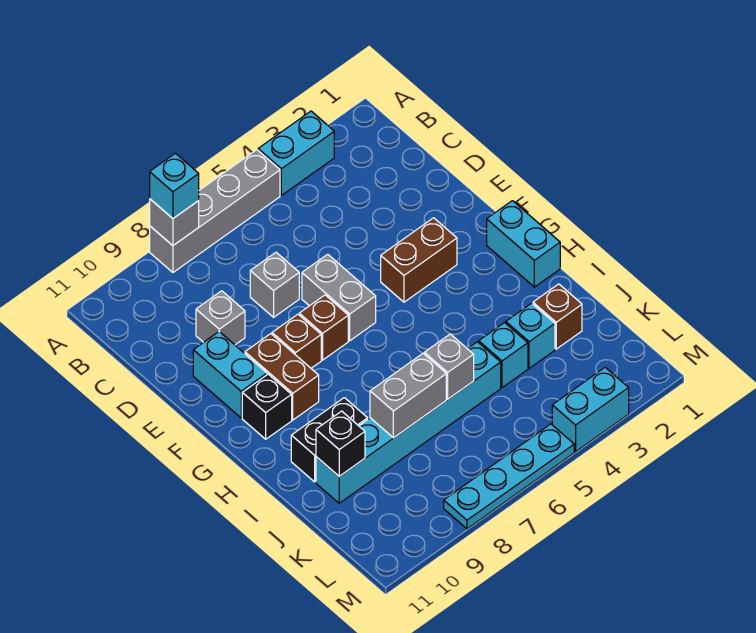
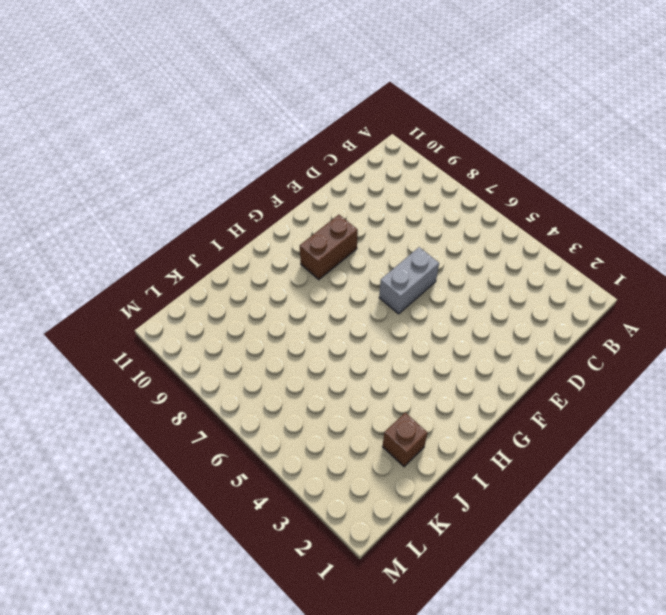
none -> cyan brick A3:A4 level 1
none -> grey brick A5:A8 level 1
none -> grey brick D7 level 1

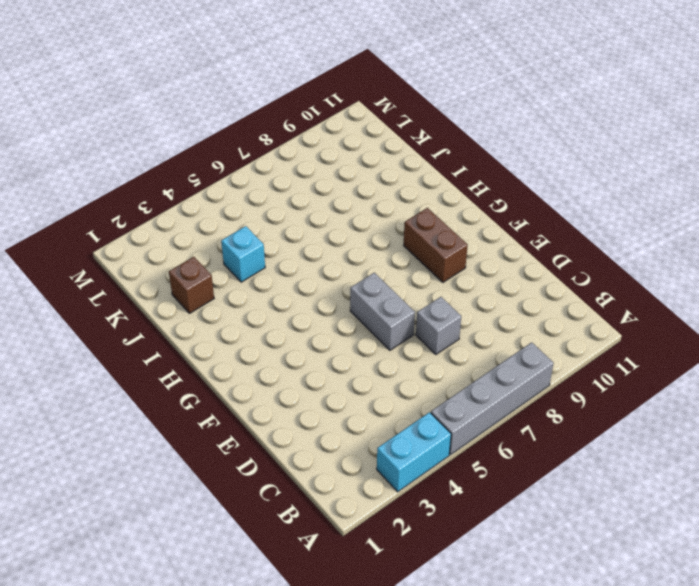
none -> grey brick D9 level 1
none -> cyan brick E10:F10 level 1
none -> brown brick F3:F4 level 1

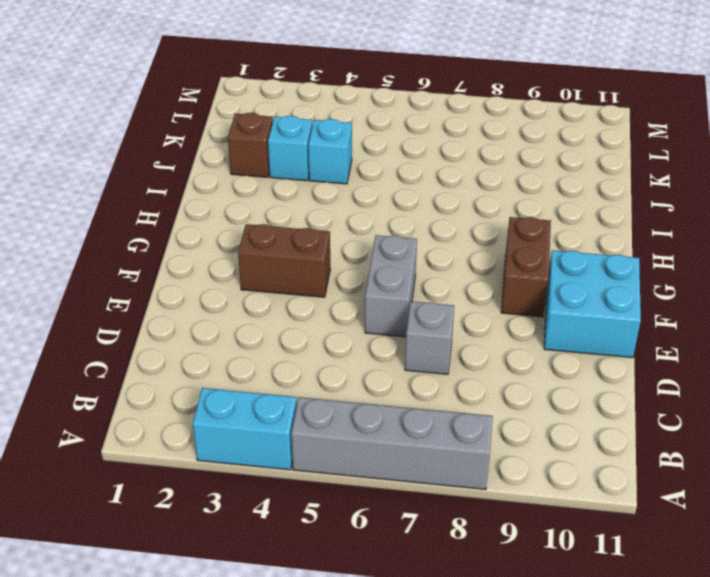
cyan brick E10:F11 level 1 -> cyan brick E10:F10 level 1
none -> grey brick D9 level 1
none -> brown brick F7 level 1
none -> brown brick F8 level 1

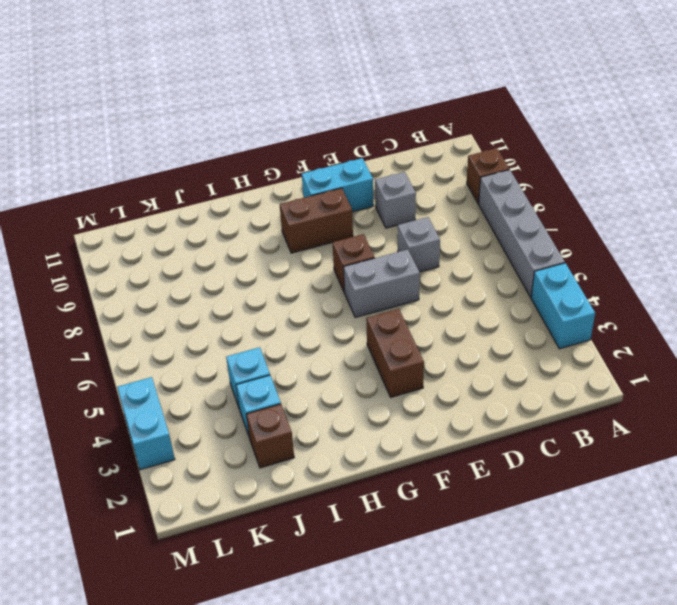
brown brick A9 level 1 -> brown brick F8 level 1
none -> cyan brick G1:H1 level 1
none -> black brick G10 level 1
none -> black brick I9:I10 level 1

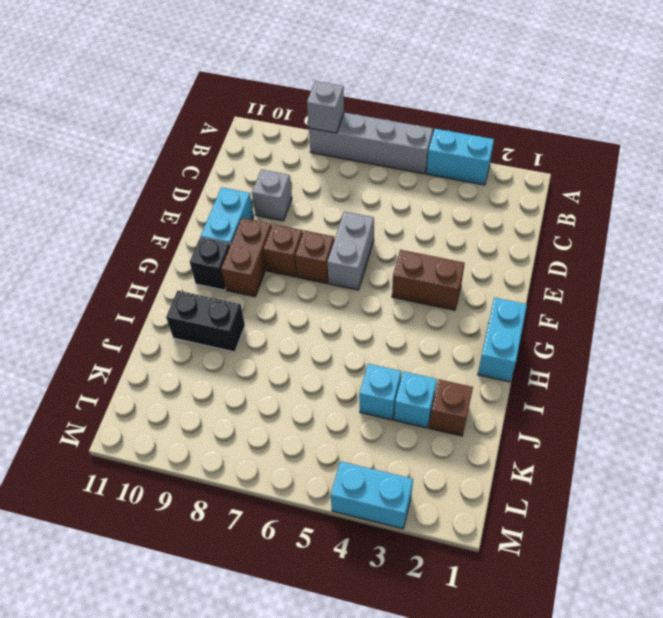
none -> grey brick D7 level 1
none -> cyan brick J5:J10 level 1
none -> cyan plate M5:M8 level 1

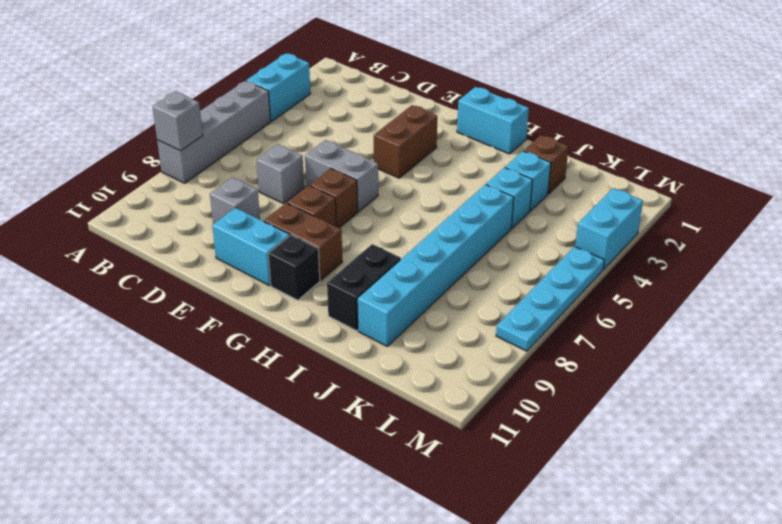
none -> grey brick J6 level 2
none -> grey brick J7:J8 level 2
none -> black brick J10 level 2

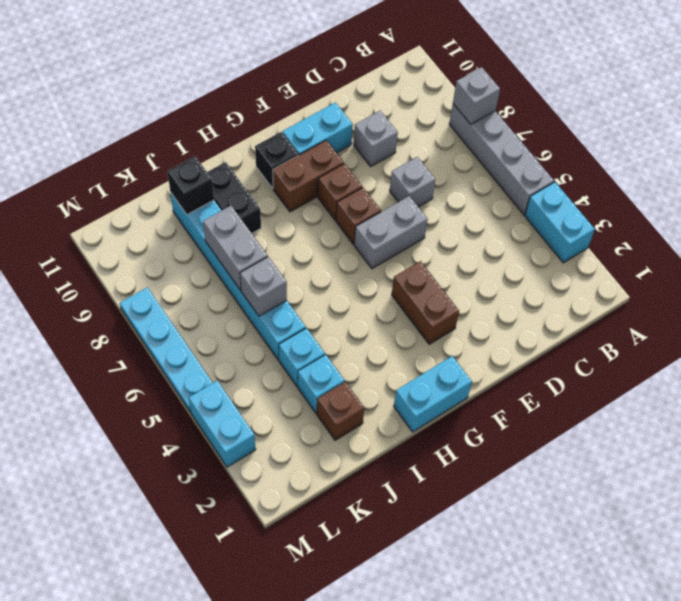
none -> cyan brick A8 level 3

